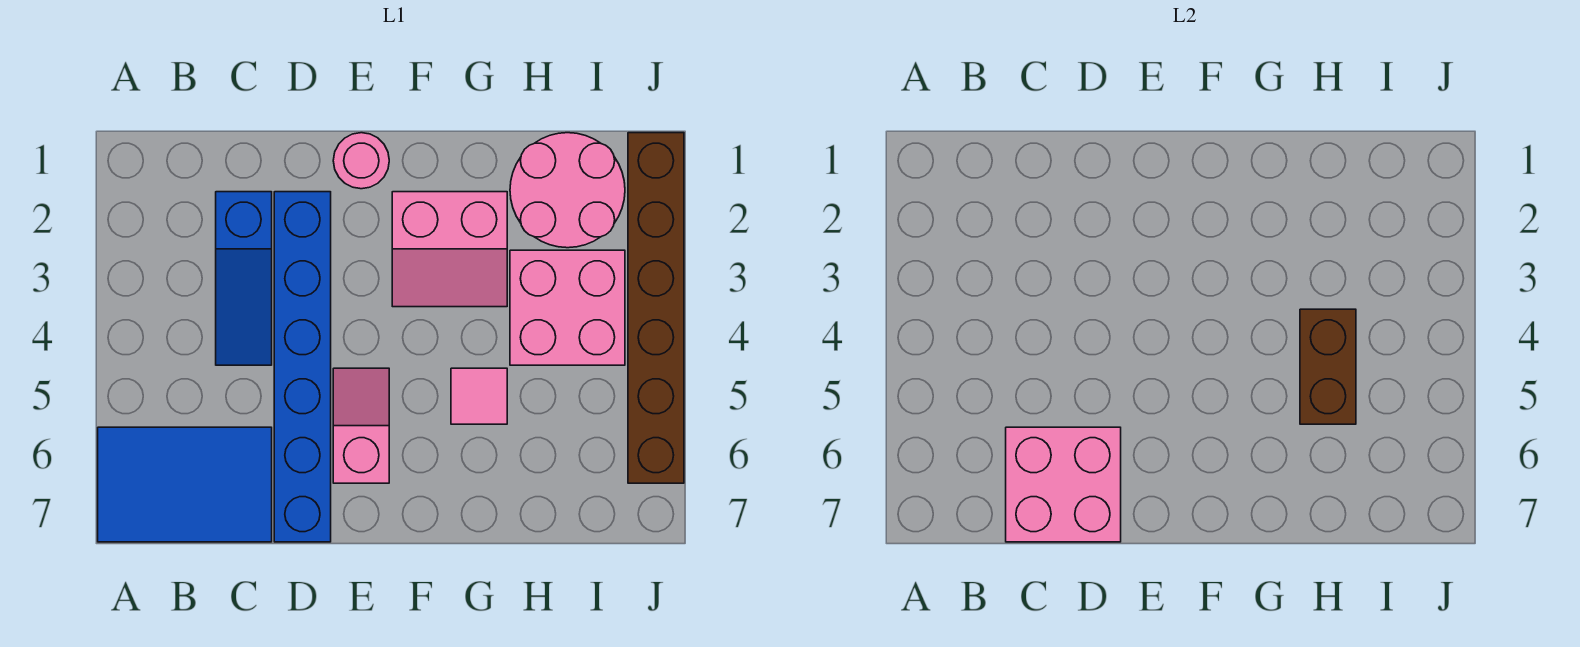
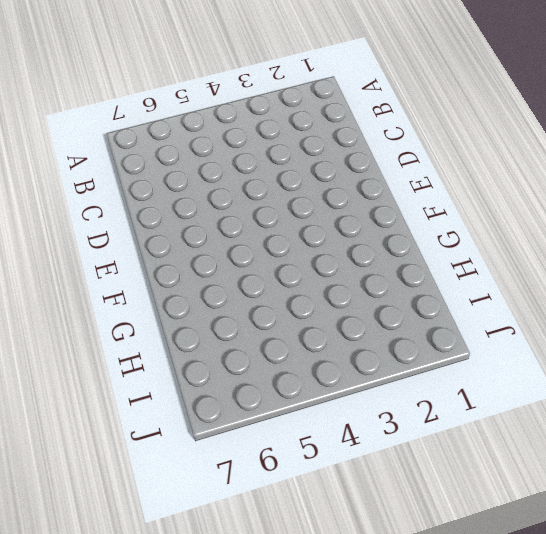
none -> blue tile A6:C7 level 1
none -> blue slope C2:C4 level 1 top 2
none -> blue brick D2:D7 level 1

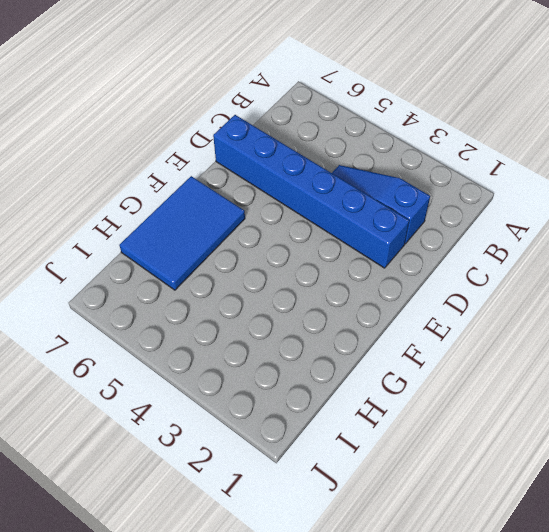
blue tile F6:H7 level 1 -> blue tile A6:C7 level 1
none -> pink round brick E1 level 1
none -> pink slope E5:E6 level 1 top 6
none -> pink slope F2:G3 level 1 top 2

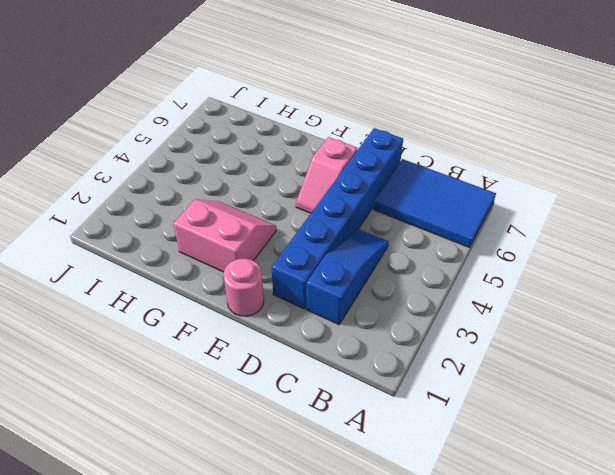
none -> pink tile G5 level 1
none -> pink round brick H1:I2 level 1
none -> pink brick H3:I4 level 1

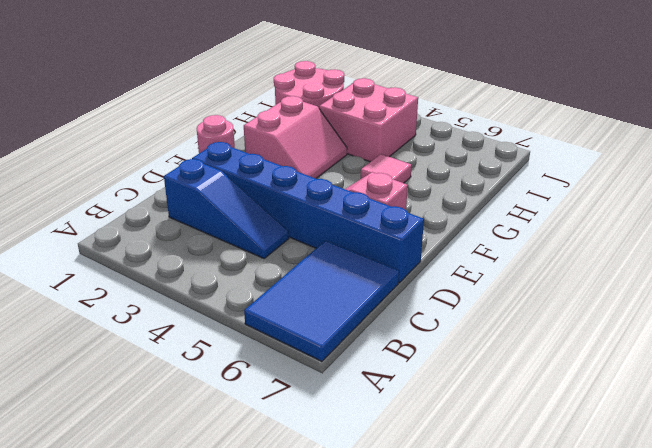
none -> brown brick J1:J6 level 1
none -> pink brick C6:D7 level 2
none -> brown brick H4:H5 level 2

